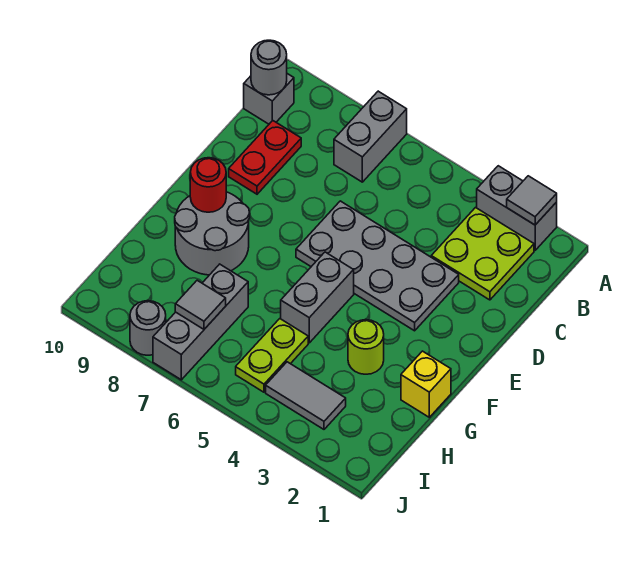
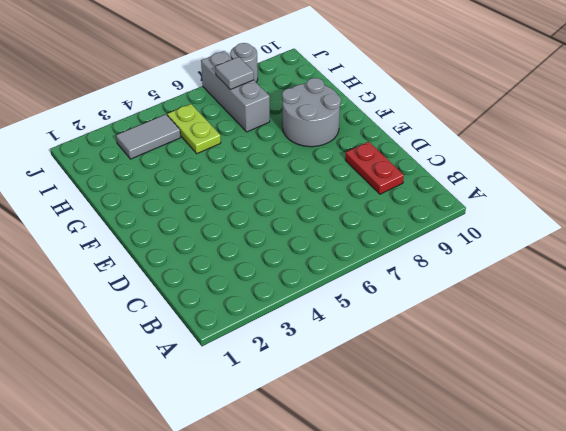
none -> grey brick A2:A3 level 1
none -> grey brick A7:B7 level 1
none -> lime plate B2:C3 level 1

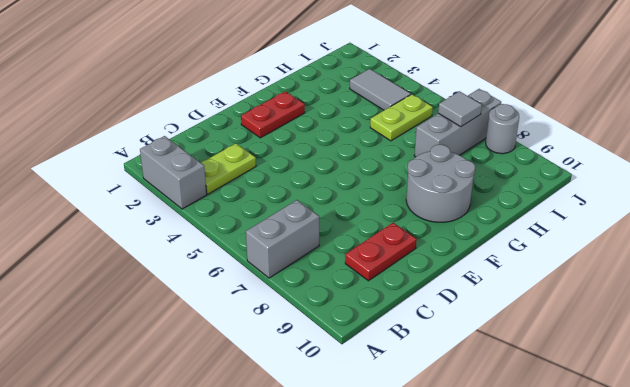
lime plate B3:C3 level 1 -> lime plate B2:C3 level 1
red plate E2:F2 level 1 -> none
none -> grey brick B10 level 1
none -> grey plate D3:E6 level 1
none -> grey brick F5:G5 level 1

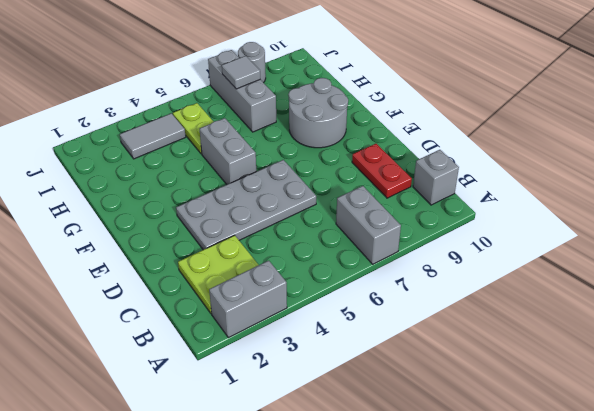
none -> yellow brick G1 level 1
none -> lime round brick G3 level 1
none -> grey tile A2 level 2

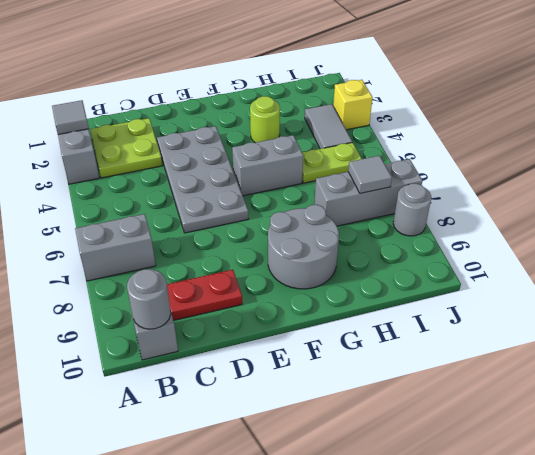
yellow brick J3 level 1 -> yellow brick G1 level 1
none -> red round brick F9 level 2

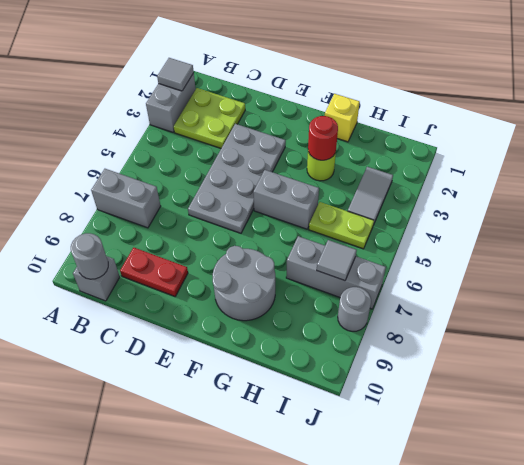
red round brick G3 level 2 -> red round brick F9 level 2

